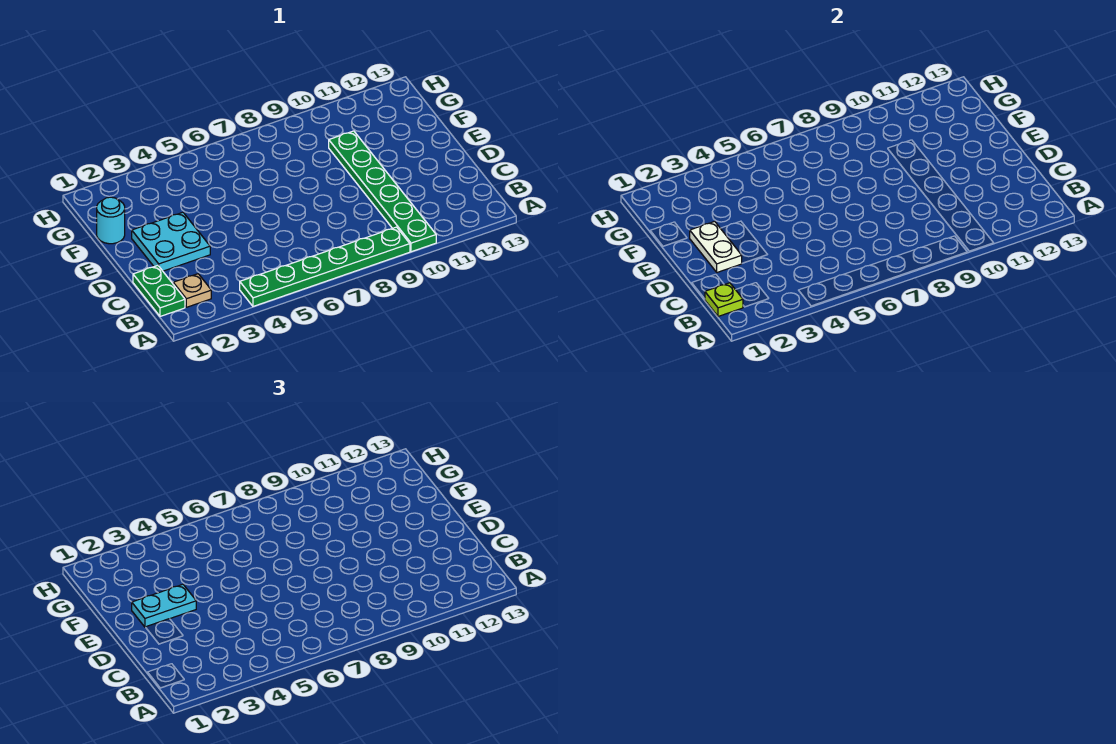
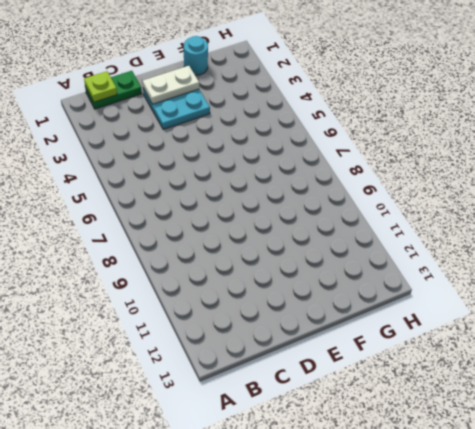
none -> green plate A4:A9 level 1
none -> green plate A10:F10 level 1

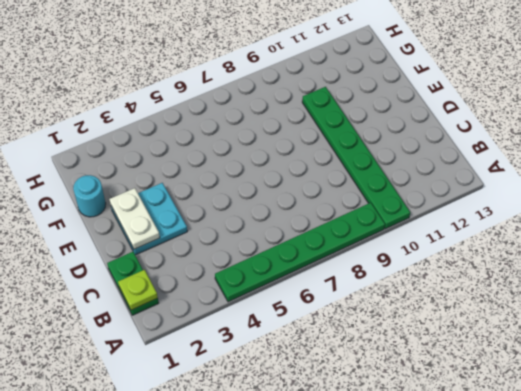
none -> tan plate B2 level 1
none -> cyan plate E2:E3 level 3

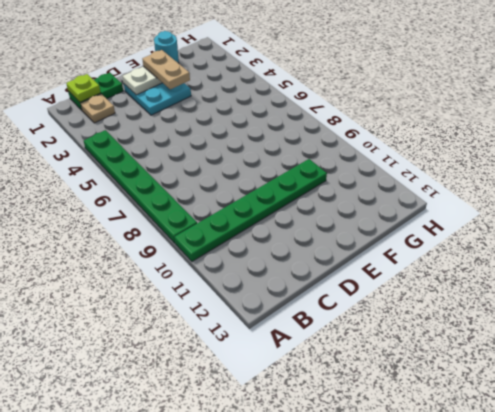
tan plate E2:E3 level 3 -> cyan plate E2:E3 level 3

